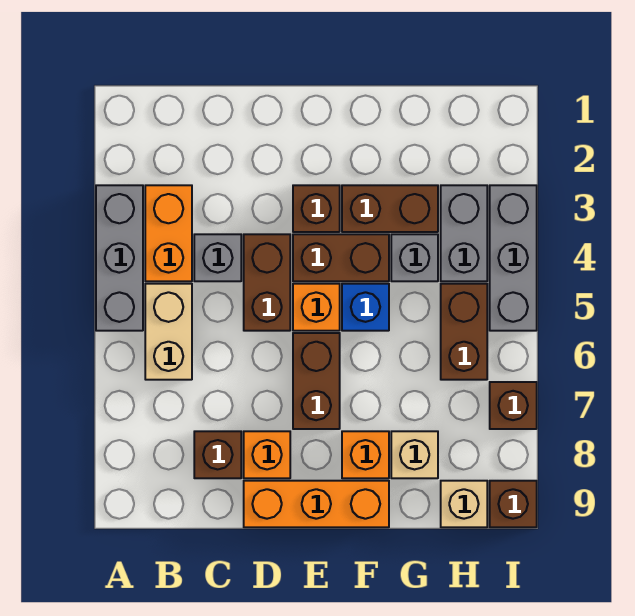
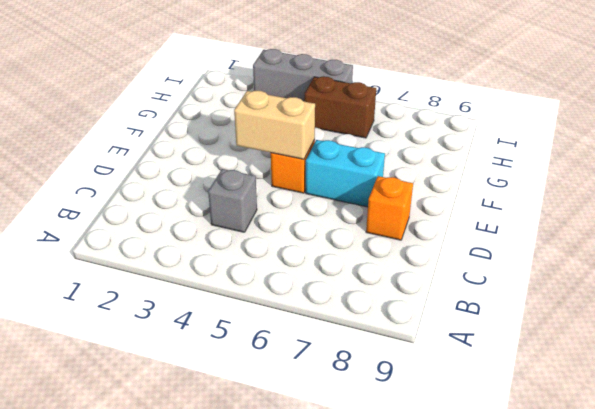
tan brick E4:E5 level 2 -> tan brick B5:B6 level 1
cyan brick E6:E7 level 1 -> brown brick E6:E7 level 1
none -> grey brick A3:A5 level 1
none -> orange brick B3:B4 level 1
none -> brown brick C8 level 1

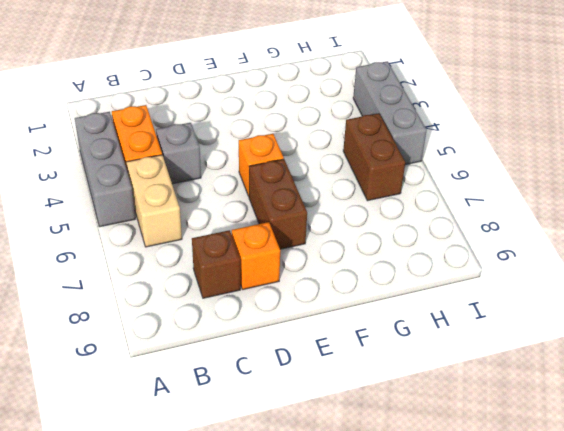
none -> brown brick D4:D5 level 1
none -> orange brick D9:F9 level 1
none -> brown brick E3 level 1

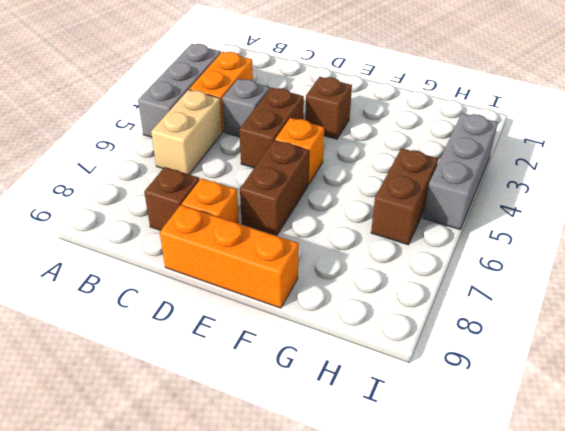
none -> brown brick E4:F4 level 1
none -> brown brick F3:G3 level 1
none -> blue brick F5 level 1

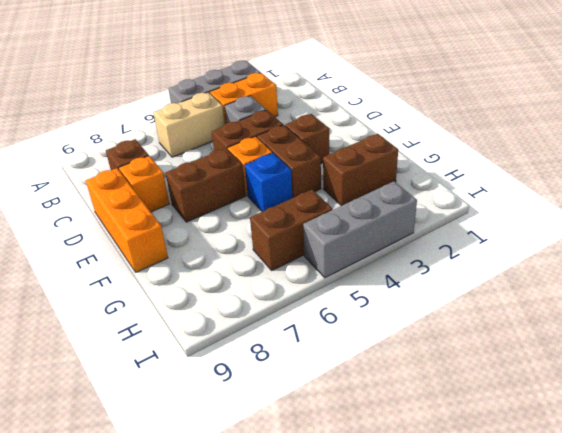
brown brick G2:G3 level 1 -> brown brick F3:G3 level 1
none -> orange brick F8 level 1
none -> grey brick G4 level 1
none -> tan brick G8 level 1

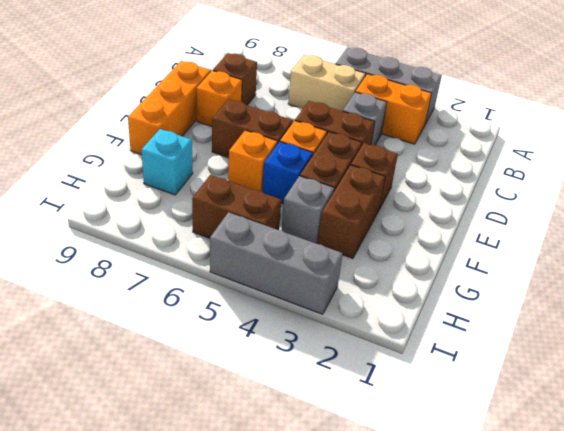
orange brick F6 level 1 -> orange brick F8 level 1
cyan brick G8 level 1 -> tan brick G8 level 1
none -> grey brick H3:H4 level 1
none -> tan brick H9 level 1
none -> brown brick I7 level 1

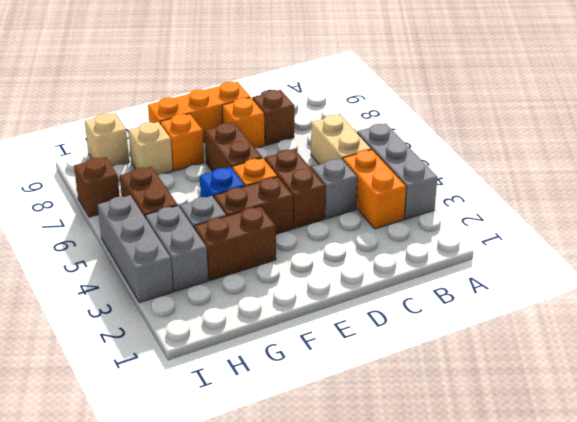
none -> brown brick E3 level 1
none -> brown brick I9 level 1

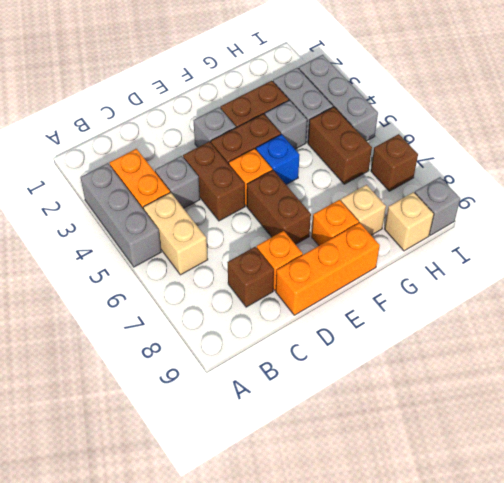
grey brick E3 level 1 -> brown brick E3 level 1
grey brick I9 level 1 -> brown brick I9 level 1

